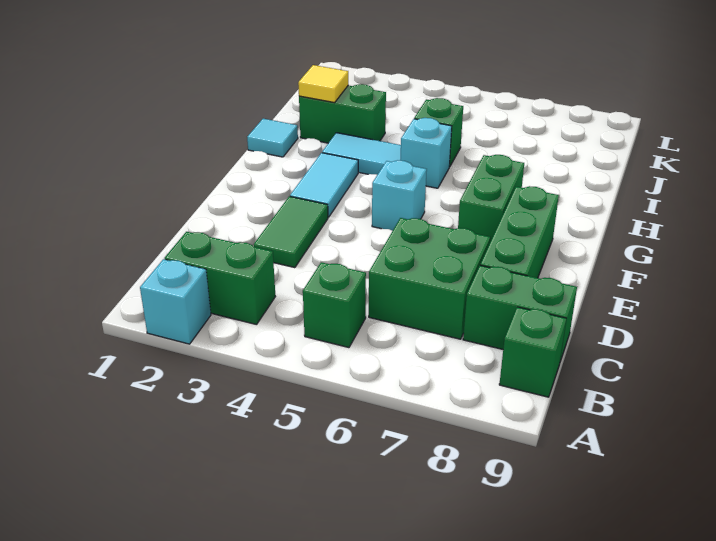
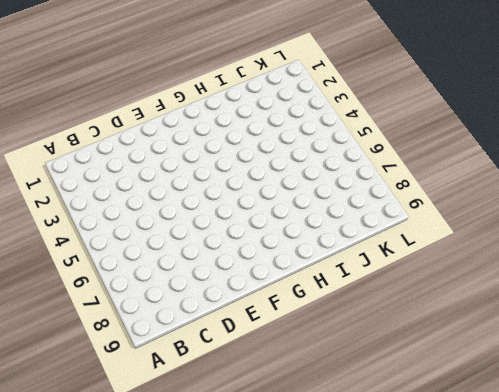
none -> cyan brick A2 level 1
none -> green brick B2:B3 level 1
none -> green brick B5 level 1

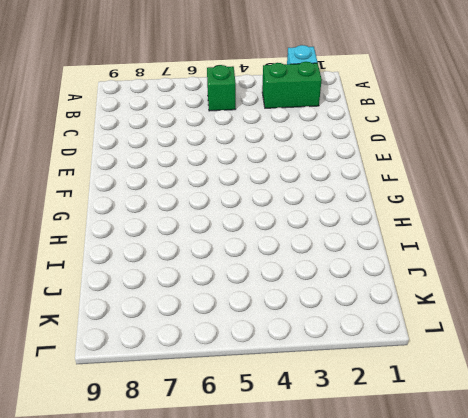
none -> green brick B9 level 1
none -> green brick C6:D7 level 1
none -> green brick C8:C9 level 1

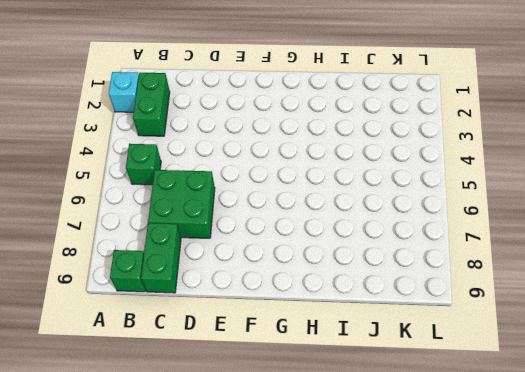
none -> green tile D3:E3 level 1
none -> green brick D8:F8 level 1
none -> cyan tile F3:G3 level 1

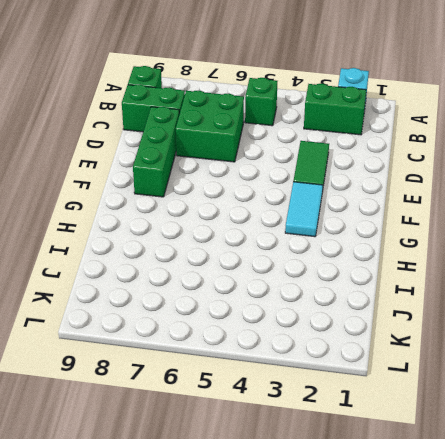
none -> cyan brick F5 level 1
none -> green brick F7:G7 level 1
none -> cyan tile H1 level 1

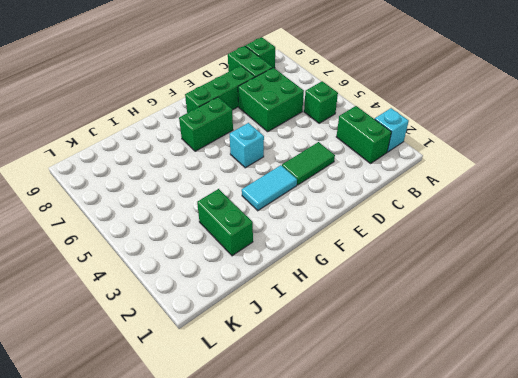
none -> cyan tile H1 level 1
none -> cyan tile H3:H4 level 1
none -> cyan brick H5 level 1

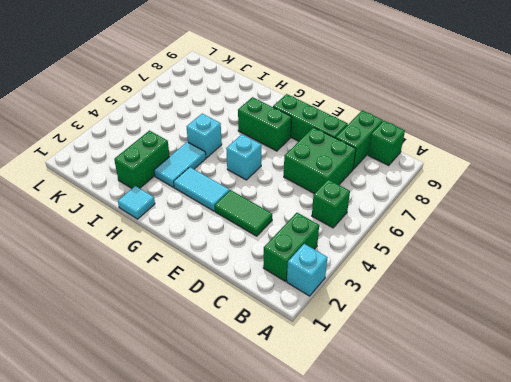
none -> green brick I5 level 1
none -> yellow tile I2 level 2

